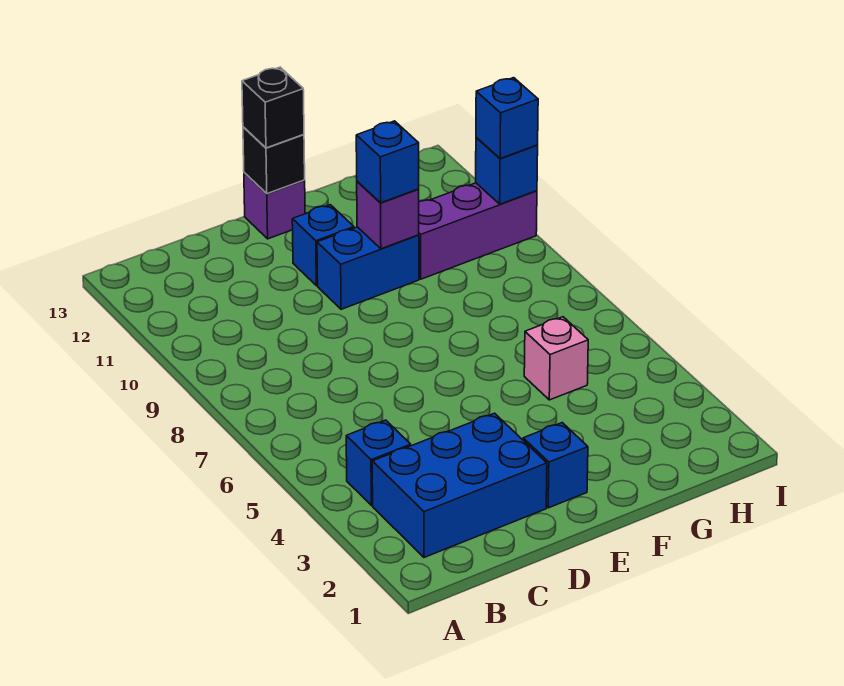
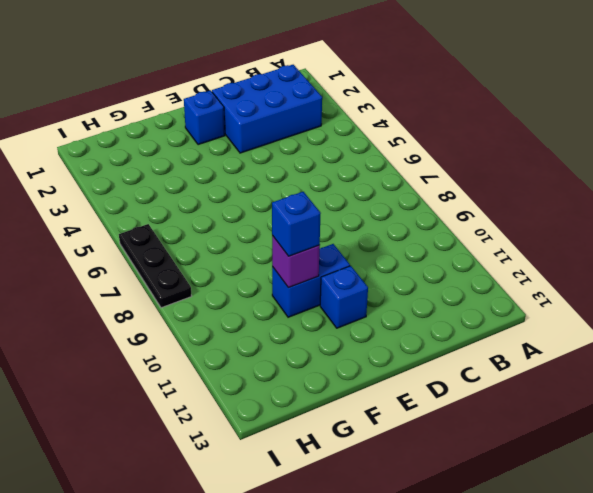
black plate I6:I8 level 1 -> none
none -> blue brick B4 level 1
none -> purple brick E13 level 1
none -> pink brick G5 level 1

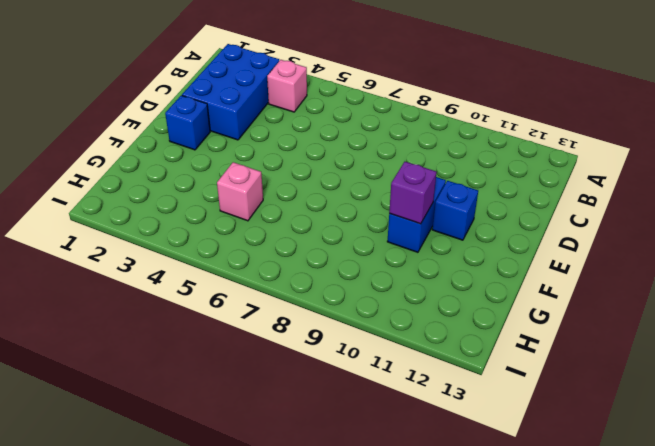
pink brick B4 level 1 -> blue brick B4 level 1
none -> purple brick E13 level 1
none -> purple brick G10:I10 level 1
none -> black brick E13 level 2

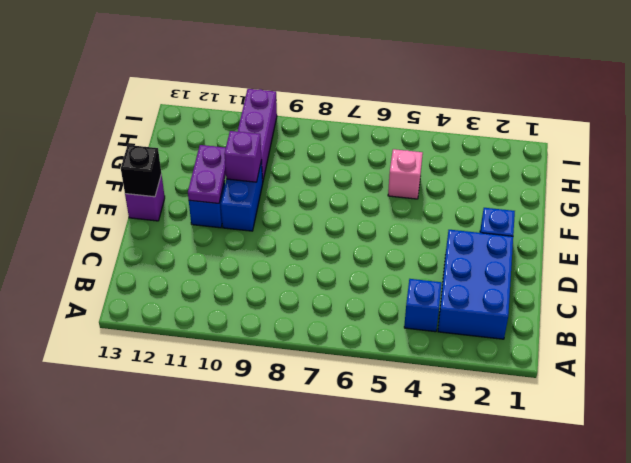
purple plate E11:F11 level 2 -> none
none -> blue brick I10 level 2
none -> black brick E13 level 3
none -> blue brick F10 level 3

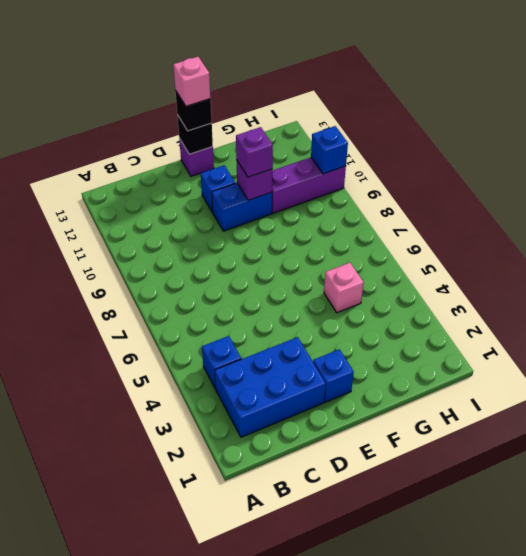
pink brick E13 level 4 -> none
purple brick F10 level 3 -> blue brick F10 level 3
none -> blue brick I10 level 3

